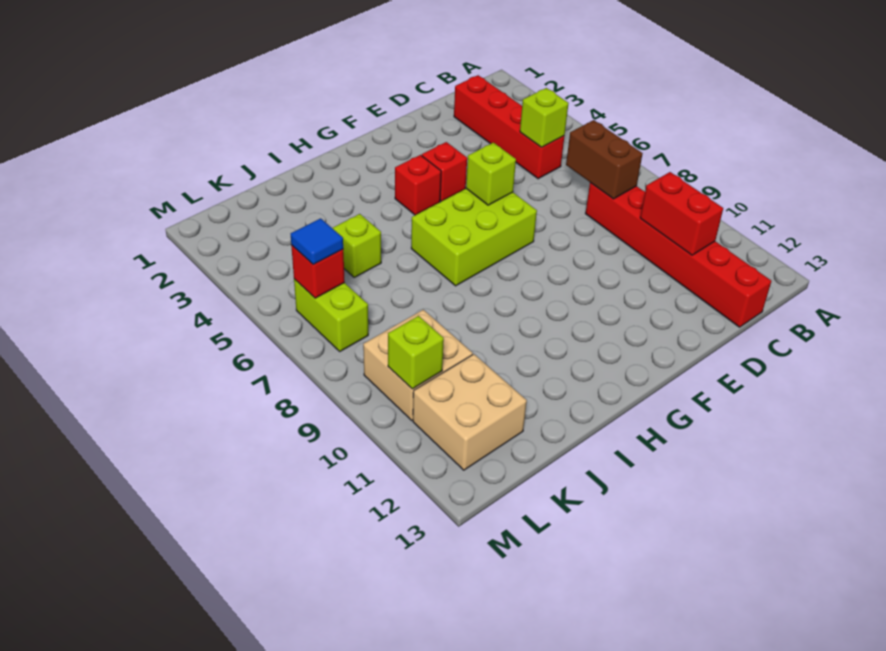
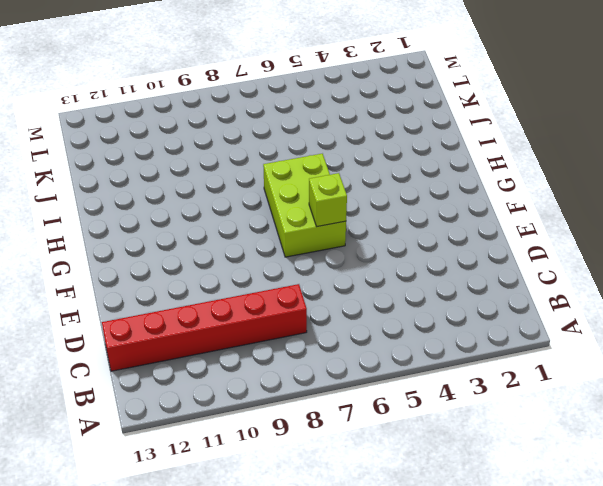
none -> red brick C2:C5 level 1
none -> red brick F4 level 1
none -> red brick G4 level 1

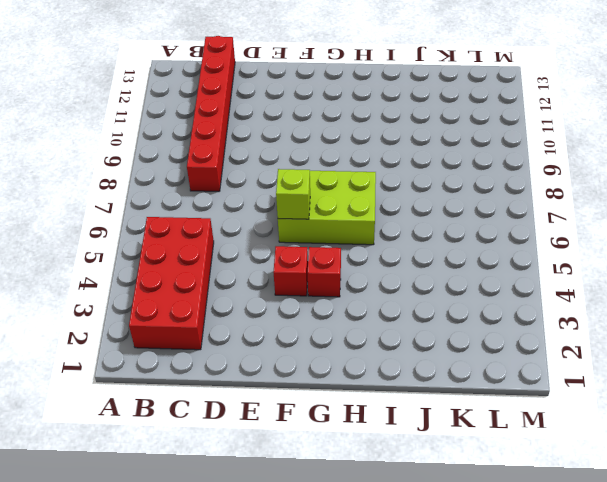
red brick B2:C5 level 1 -> red brick C2:C5 level 1
none -> lime brick J5 level 1
none -> tan brick K9:L10 level 1
none -> tan brick K11:L12 level 1

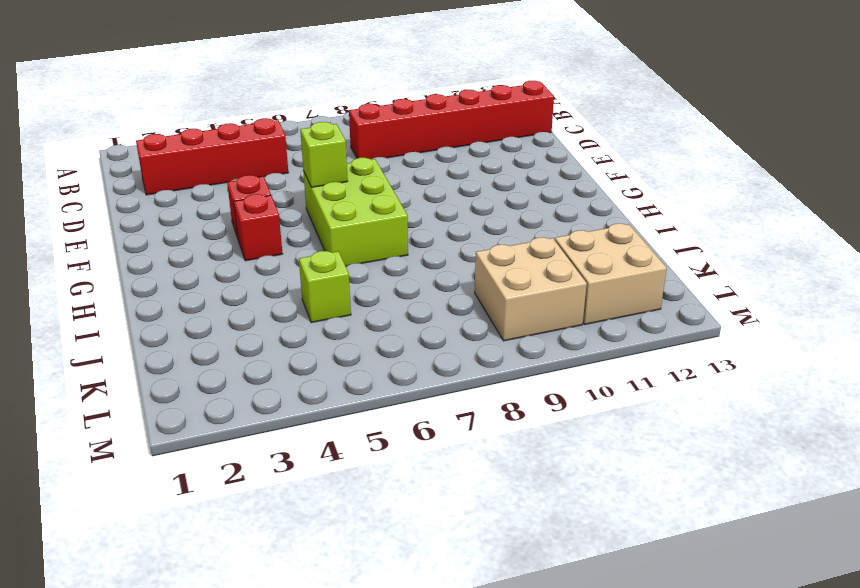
none -> lime brick L6:L7 level 1
none -> lime brick C5 level 2
none -> brown brick C7:C8 level 2

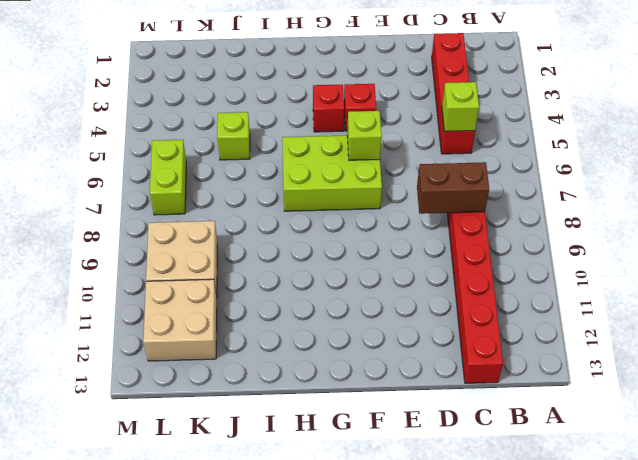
brown brick C8:D8 level 2 -> brown brick C7:C8 level 2
none -> red brick C10:C11 level 2
none -> red brick L6 level 2
none -> lime brick L10 level 2

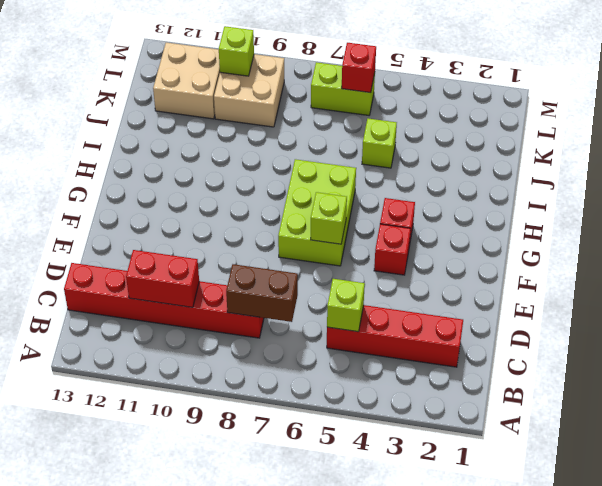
none -> blue tile L6 level 3

